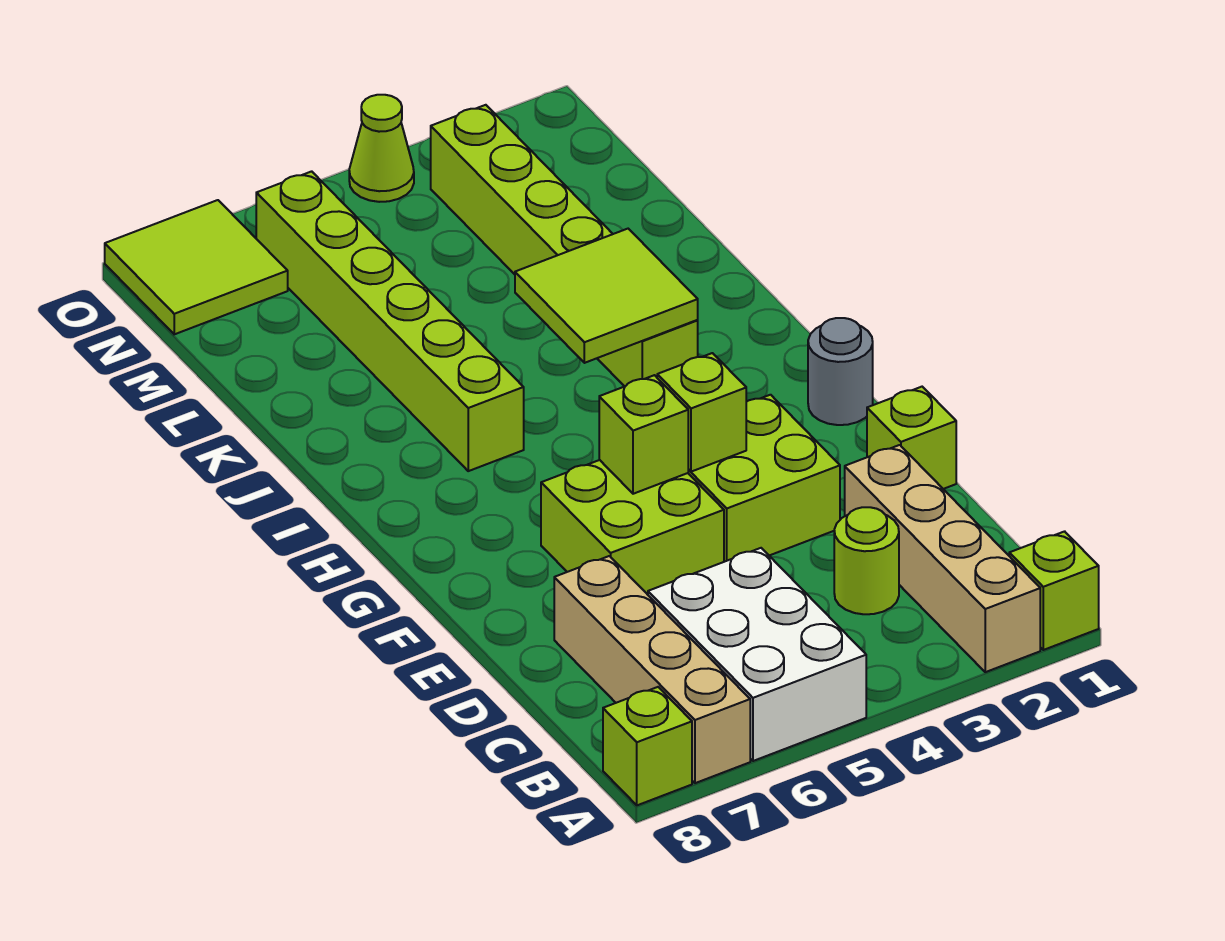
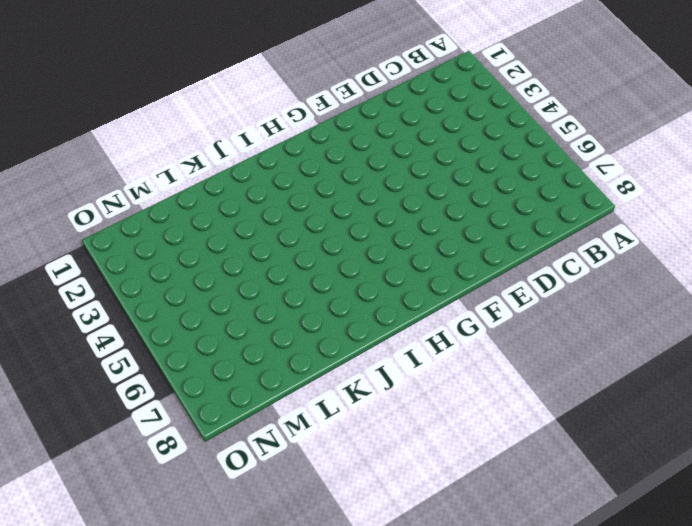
none -> lime brick A1 level 1
none -> tan brick A2:D2 level 1
none -> white brick A5:C6 level 1

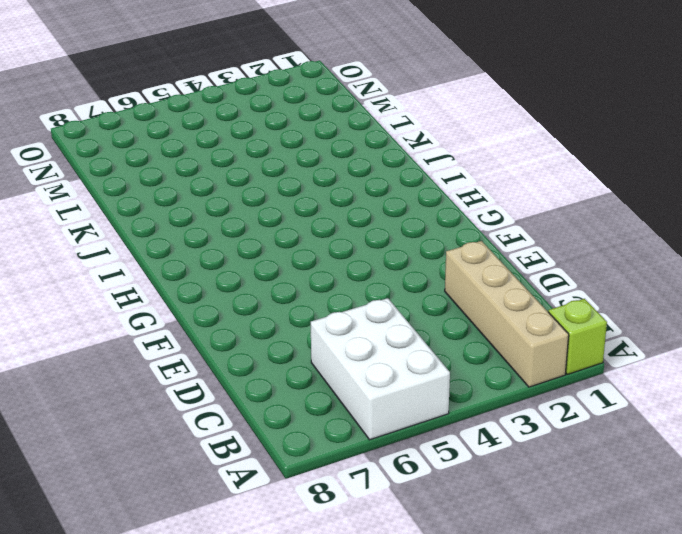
none -> tan brick A7:D7 level 1
none -> lime brick A8 level 1
none -> lime round brick C3 level 1

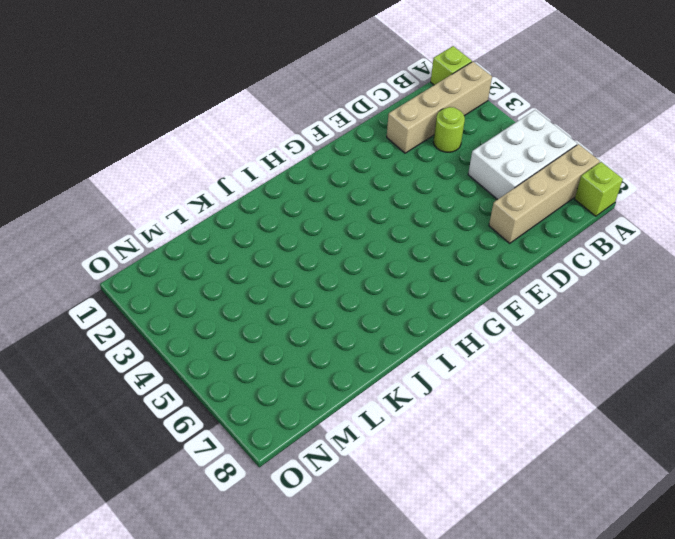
none -> lime brick E1 level 1
none -> lime brick E3:F4 level 1
none -> lime brick E5:F6 level 1

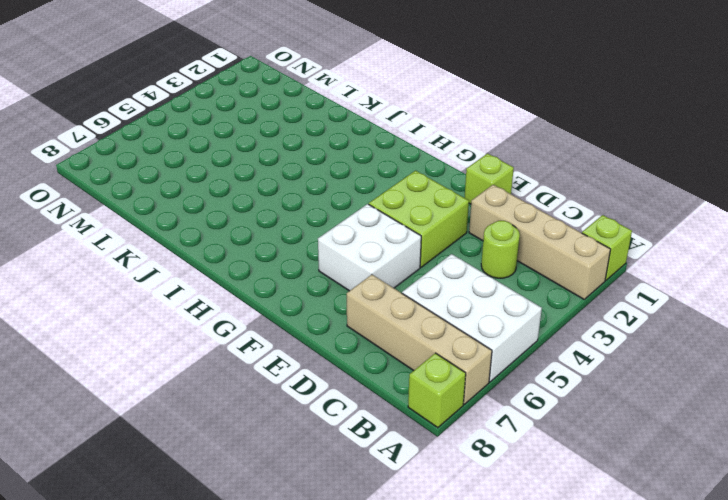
white brick E5:F6 level 1 -> lime brick E5:F6 level 1
none -> grey round brick G1 level 1
none -> lime brick I3:N3 level 1
none -> lime brick I6:N6 level 1

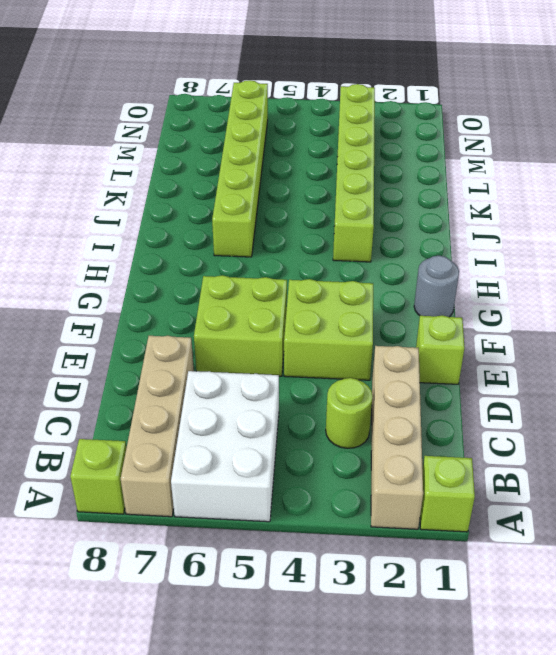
none -> lime tile N7:O8 level 1
none -> lime cone O4 level 1
none -> lime brick F4 level 2

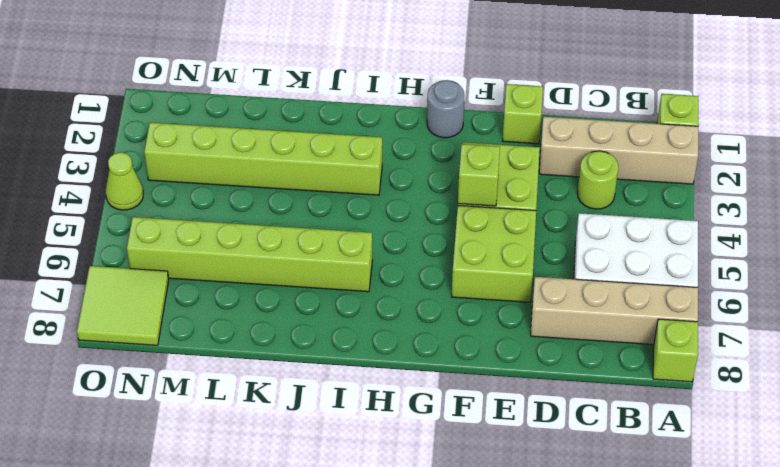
none -> lime brick F5 level 2
none -> lime tile I3:J4 level 2

